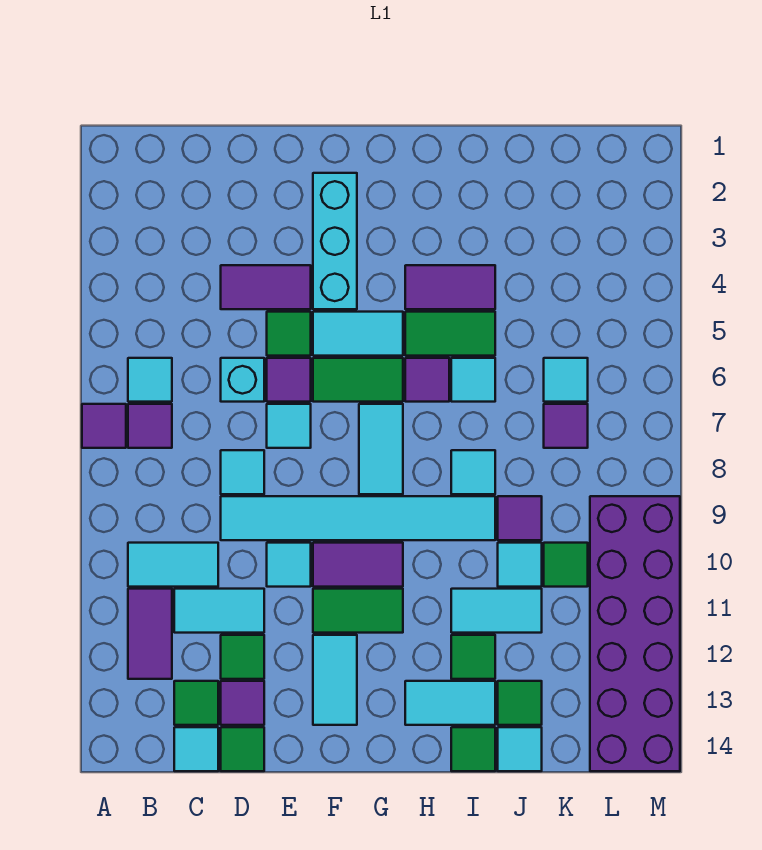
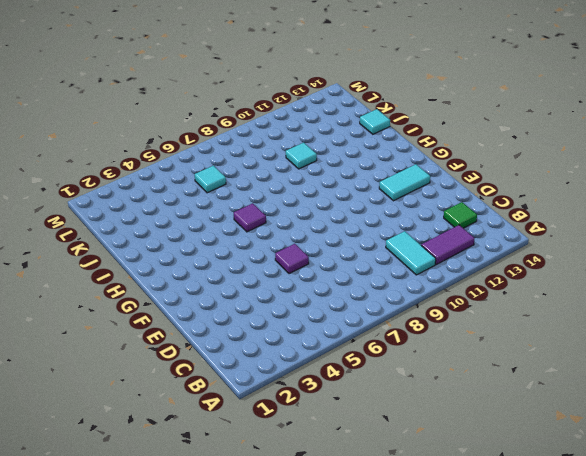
none -> purple tile A7 level 1
none -> cyan tile B6 level 1
none -> purple tile B7 level 1
none -> cyan tile C11:D11 level 1

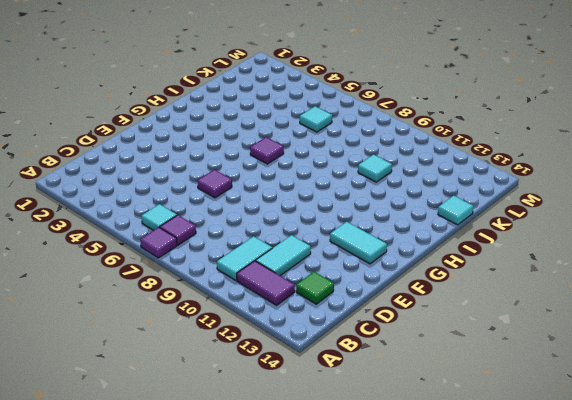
none -> cyan tile C14 level 1
none -> purple tile D4:E4 level 1
none -> cyan brick D6 level 1
none -> cyan tile D8 level 1

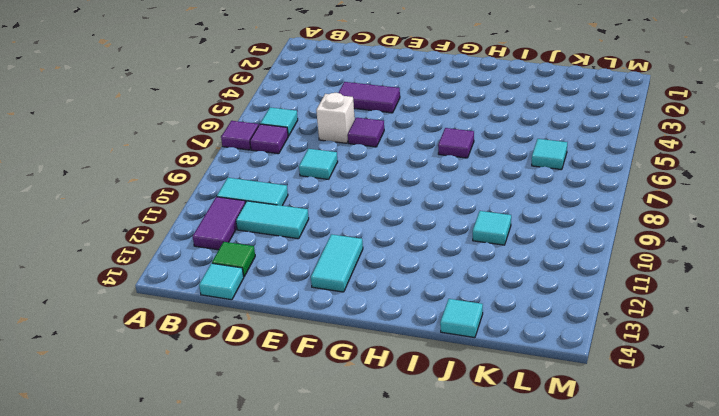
white brick D6 level 1 -> cyan brick D6 level 1
none -> cyan tile D9:I9 level 1
none -> green tile D12 level 1
none -> purple tile D13 level 1
none -> green tile D14 level 1

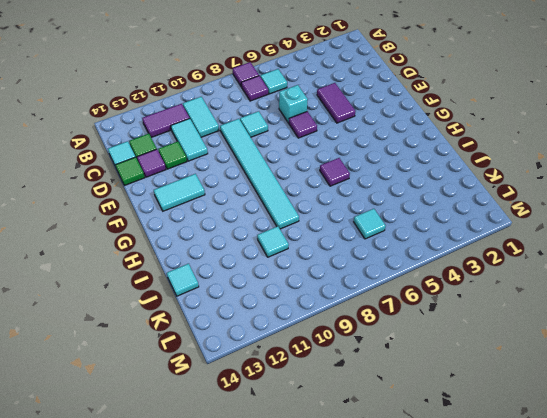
none -> green tile E5 level 1
none -> cyan tile E7 level 1
none -> cyan tile E10 level 1
none -> cyan brick F2:F4 level 1

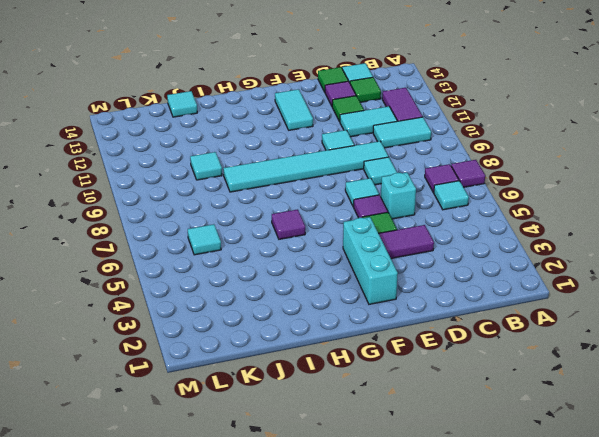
none -> cyan tile F5:G5 level 1
none -> green tile F6:G6 level 1
none -> purple tile F10:G10 level 1
none -> green tile F11:G11 level 1

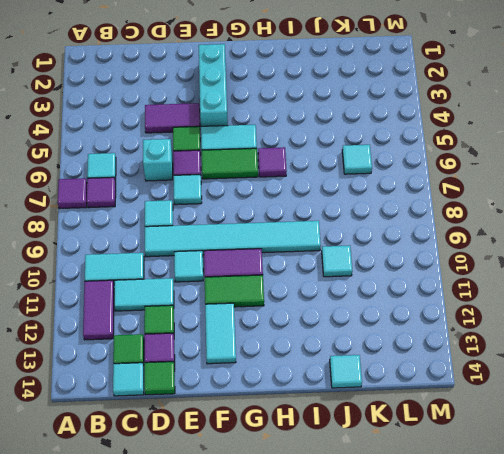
none -> cyan tile G7:G8 level 1
none -> purple tile H4:I4 level 1
none -> green tile H5:I5 level 1
none -> cyan tile H13:I13 level 1

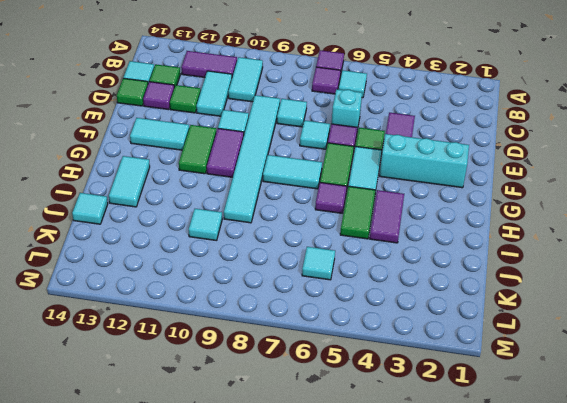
none -> cyan tile I6 level 1
none -> cyan tile I8 level 1
none -> cyan tile I11:J11 level 1
none -> green tile I12 level 1

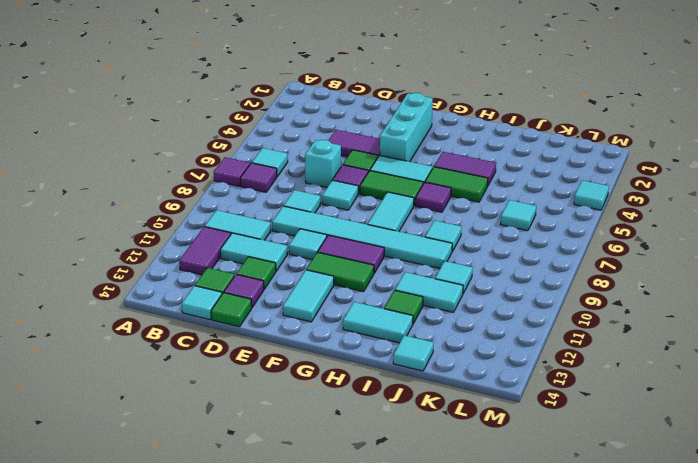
cyan tile M4 level 1 -> cyan tile I6 level 1
none -> green tile I14 level 1
none -> purple tile J9 level 1
none -> green tile J13 level 1
none -> purple tile K7 level 1

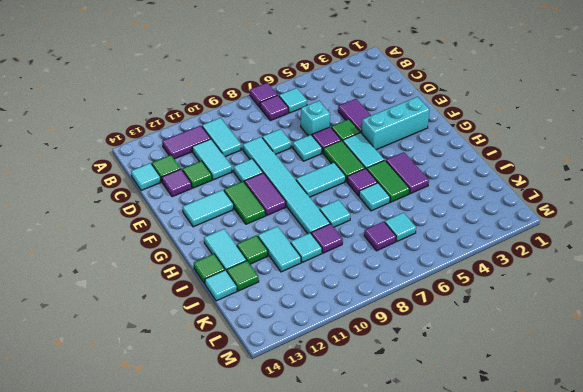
none -> green tile D14 level 1
none -> green tile K10 level 1
none -> purple brick L9:M14 level 1

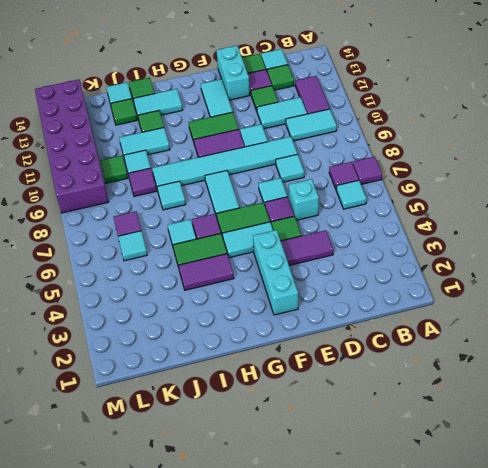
cyan brick E13:E14 level 1 -> none

